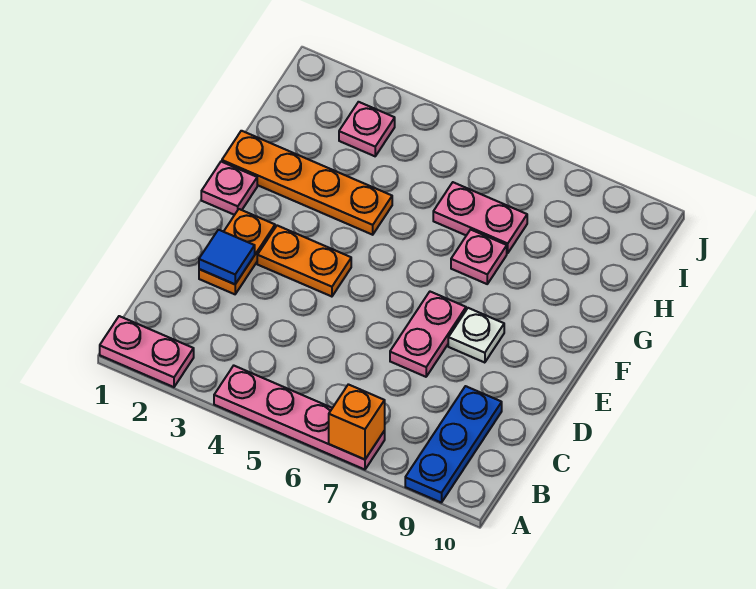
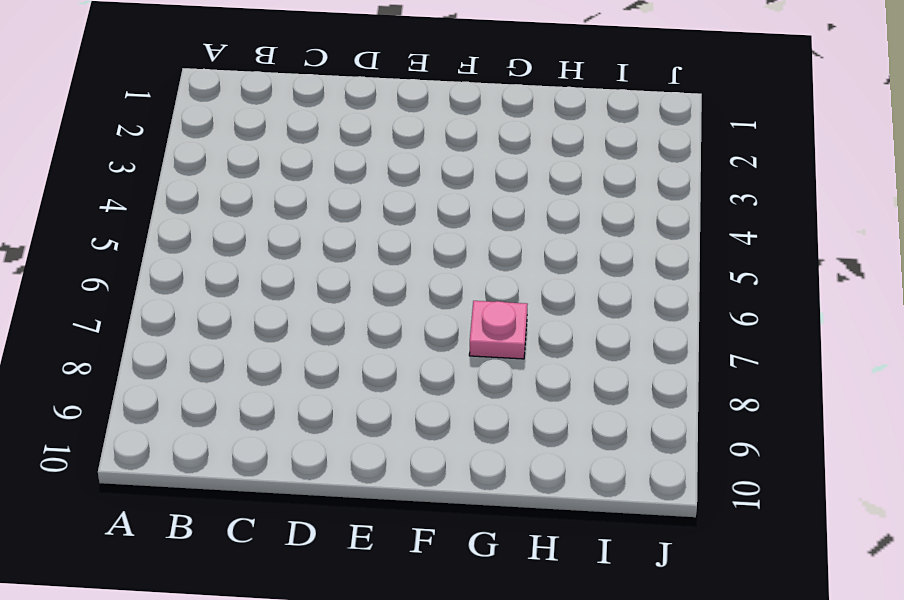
none -> pink plate A1:A2 level 1
none -> pink plate A4:A7 level 1
none -> blue plate A9:C9 level 1

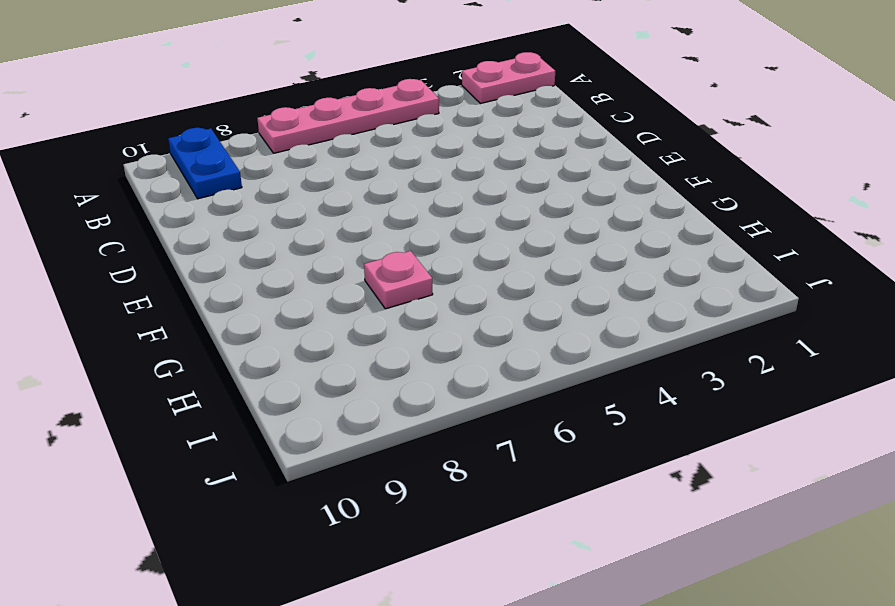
blue plate A9:B9 level 1 -> blue plate A9:C9 level 1
none -> orange plate D2:E2 level 1
none -> pink plate D7:E7 level 1
none -> orange plate E3:E4 level 1

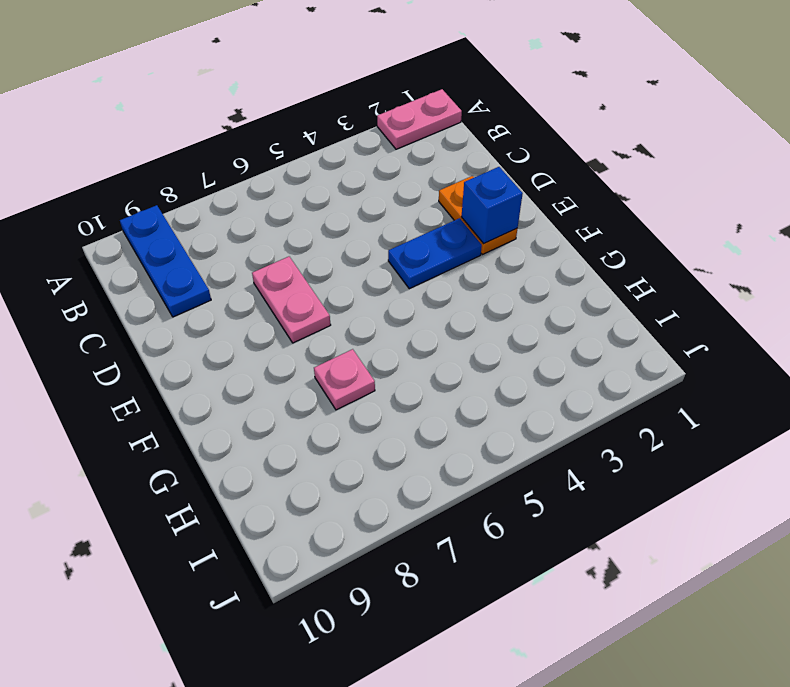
blue brick E2 level 2 -> none
blue plate E3:E4 level 1 -> orange plate E3:E4 level 1
none -> pink plate A4:A7 level 1
none -> white plate E8 level 1
none -> pink plate F1 level 1

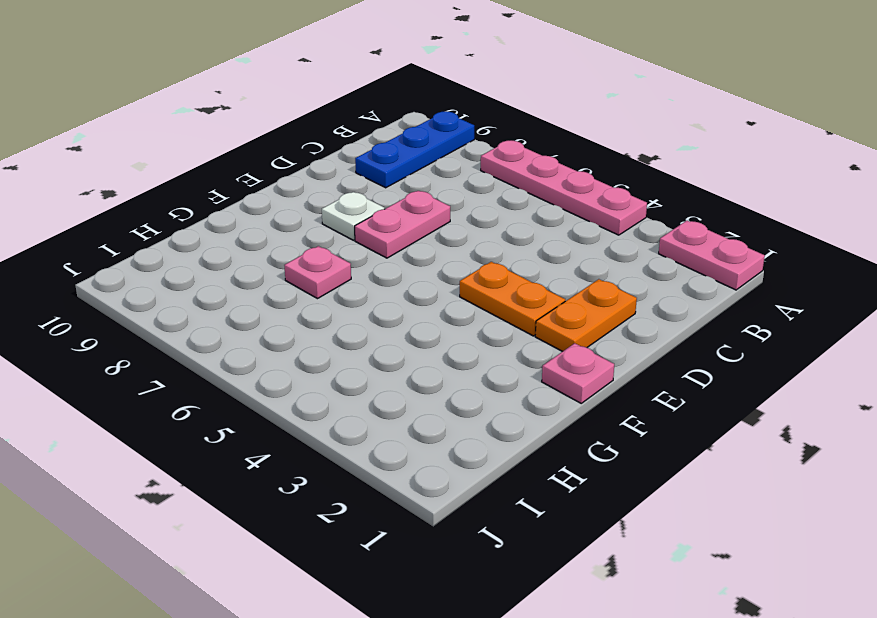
none -> orange plate G1:G4 level 1
none -> pink plate H6:H7 level 1
none -> pink plate I3 level 1

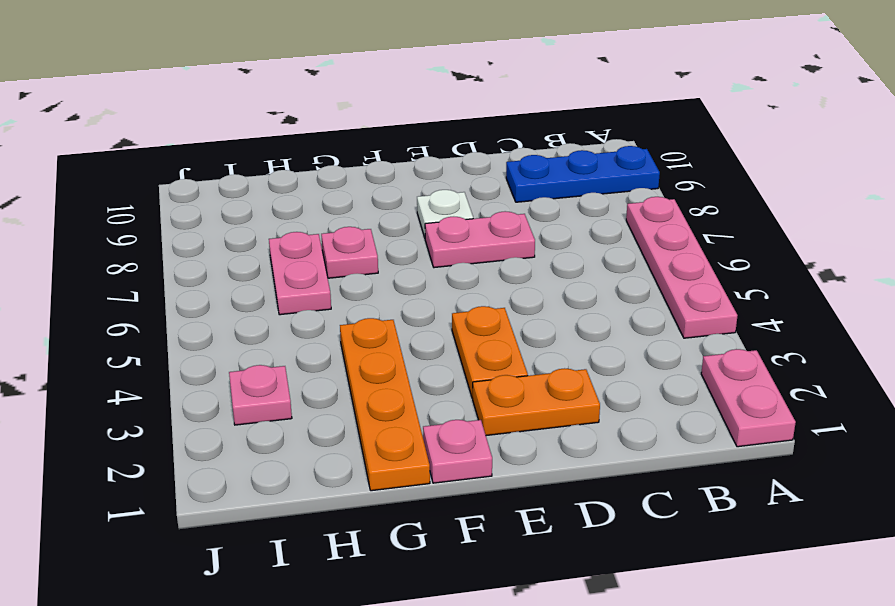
none -> orange brick A7 level 2
none -> blue tile D2 level 2

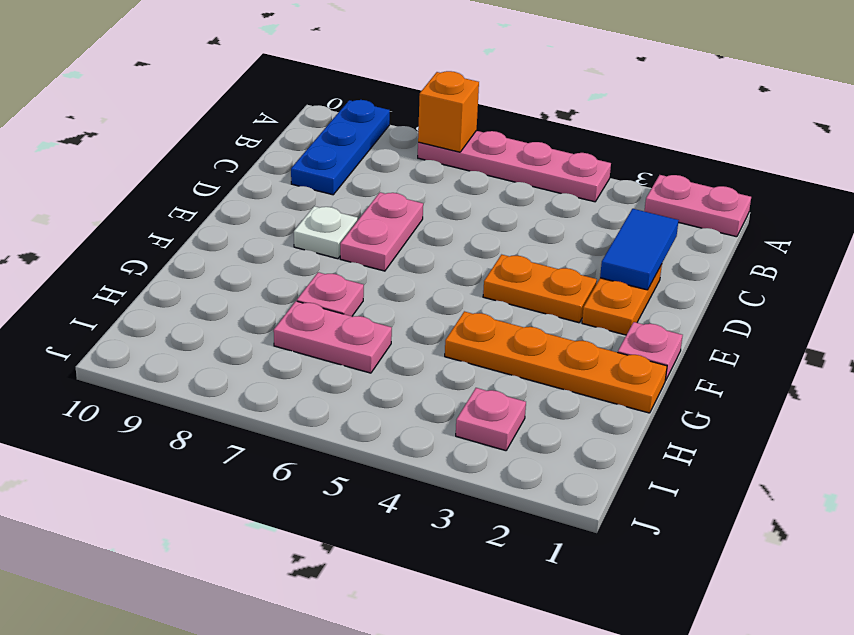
blue tile C2:D2 level 2 -> blue tile D2 level 2

